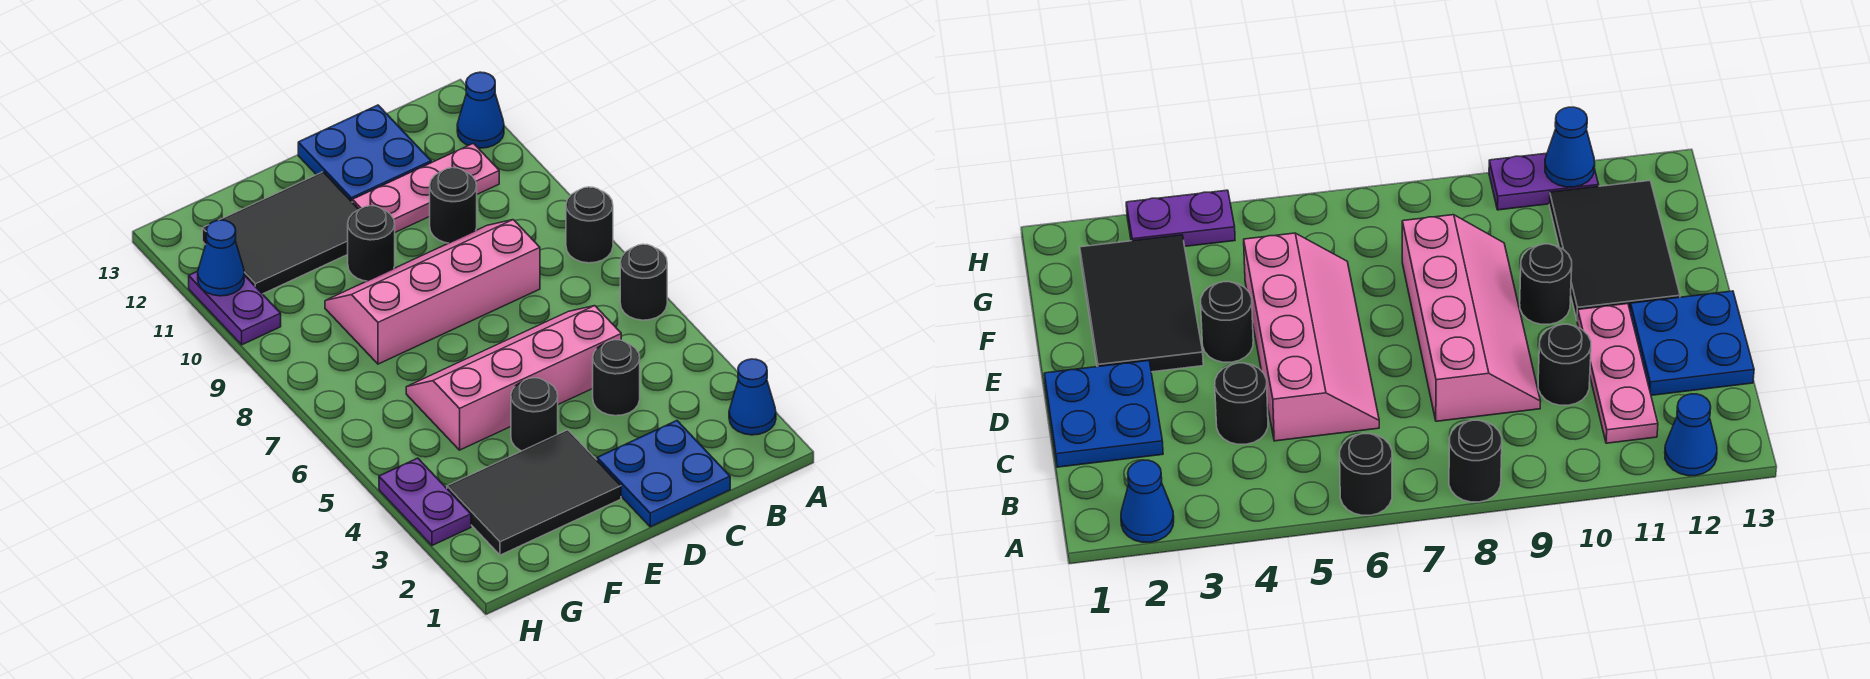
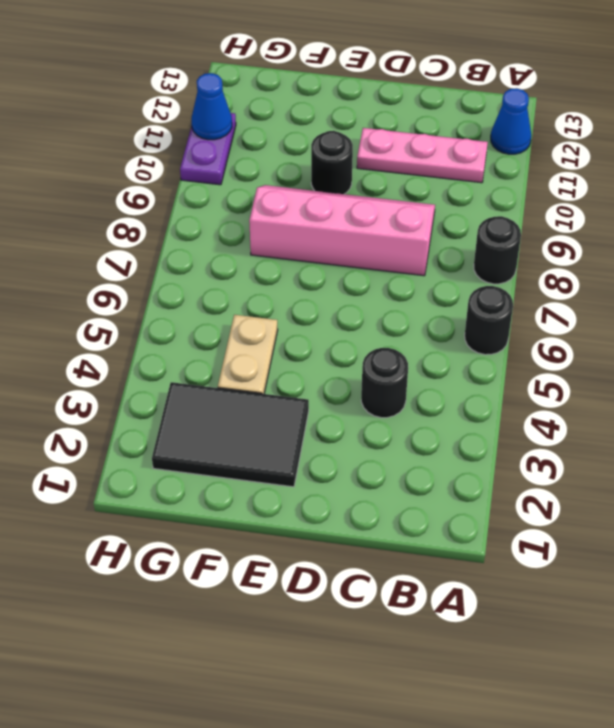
tan plate F4:F5 level 1 -> pink slope C5:F6 level 1 top 5
none -> blue cone A2 level 1
none -> blue plate C1:D2 level 1
none -> black round brick C10 level 1

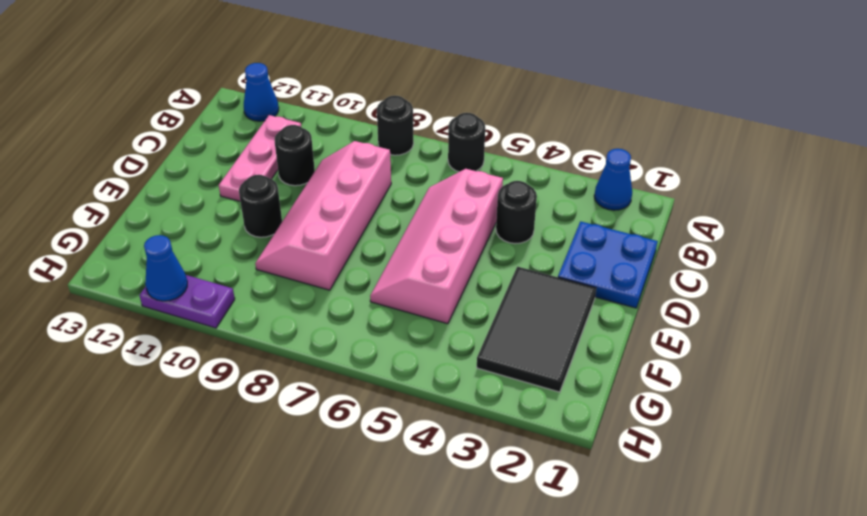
none -> blue plate C12:D13 level 1
none -> black round brick E4 level 1
none -> black tile E11:G12 level 1

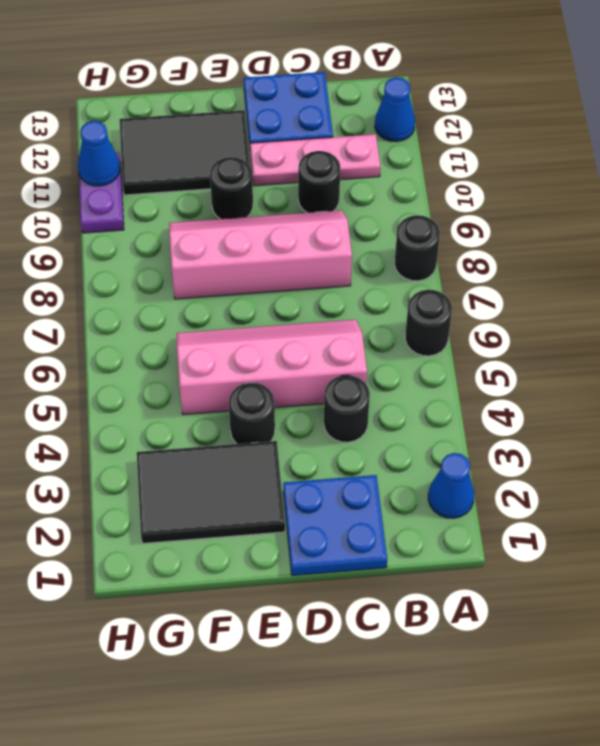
none -> purple plate H3:H4 level 1

